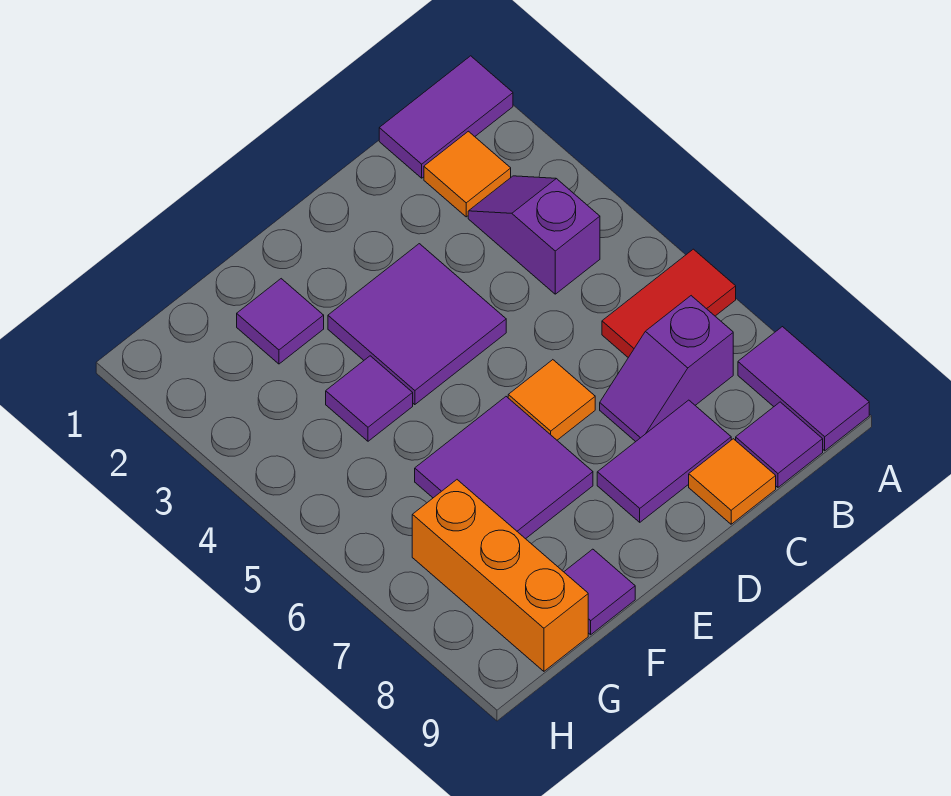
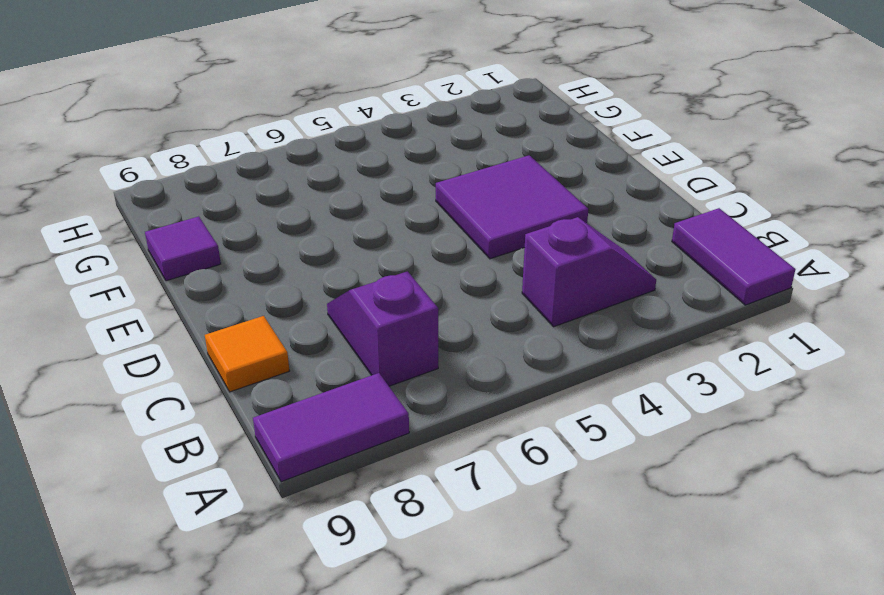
none -> red tile A6:B6 level 1
none -> orange tile B2 level 1
none -> purple tile B9 level 1

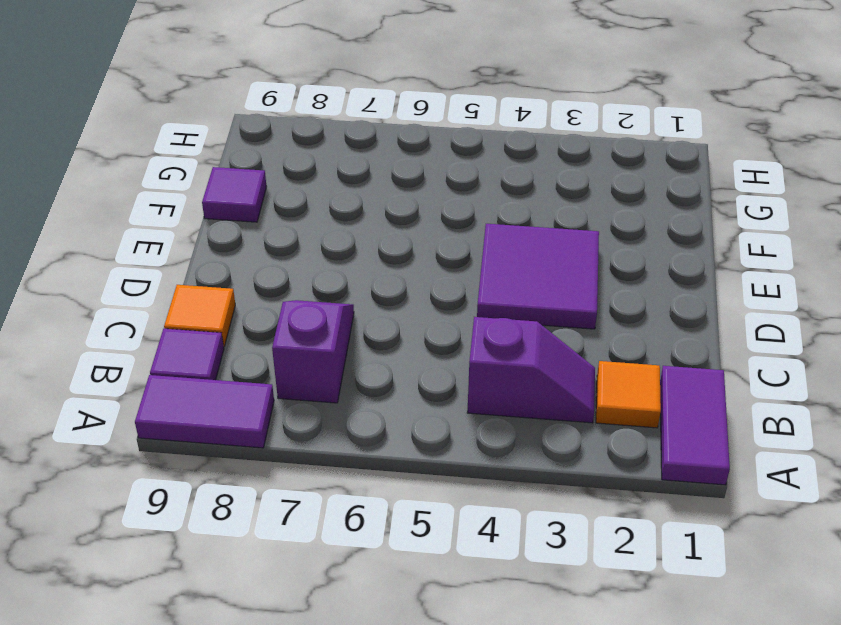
none -> red tile A6:B6 level 1
none -> purple tile C8:D8 level 1
none -> orange tile D6 level 1

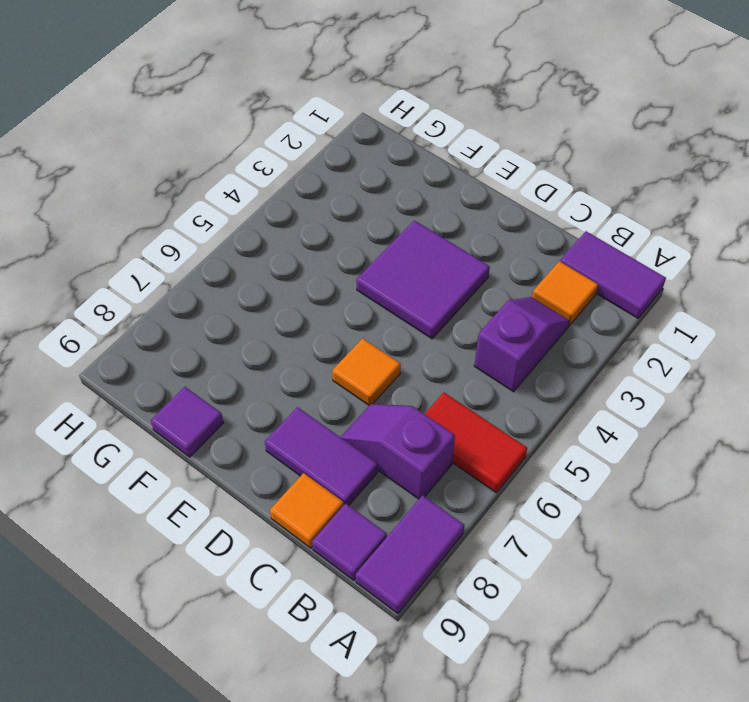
none -> purple tile E6:F7 level 1
none -> purple tile F2 level 1
none -> purple tile F4 level 1

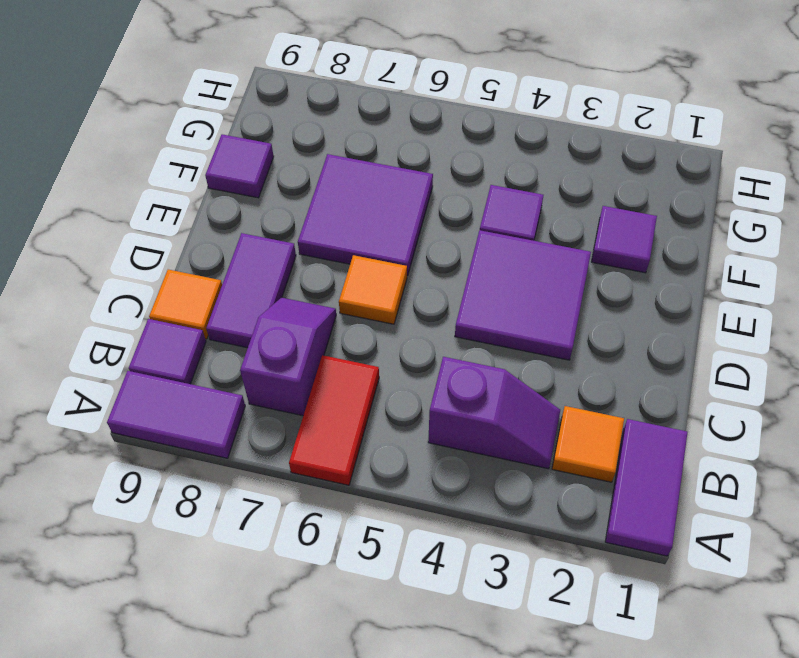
none -> orange brick G7:G9 level 1

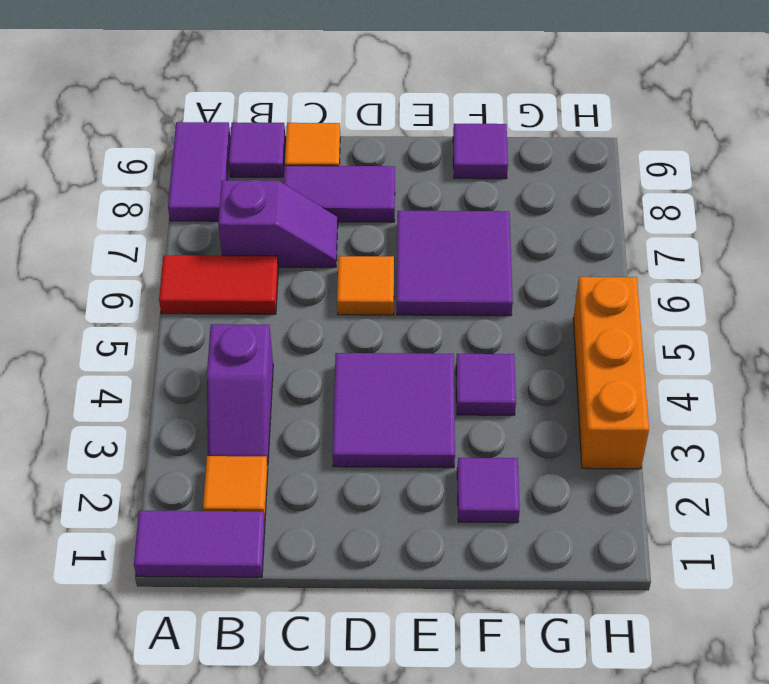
orange brick H3:H5 level 1 -> orange brick G7:G9 level 1

